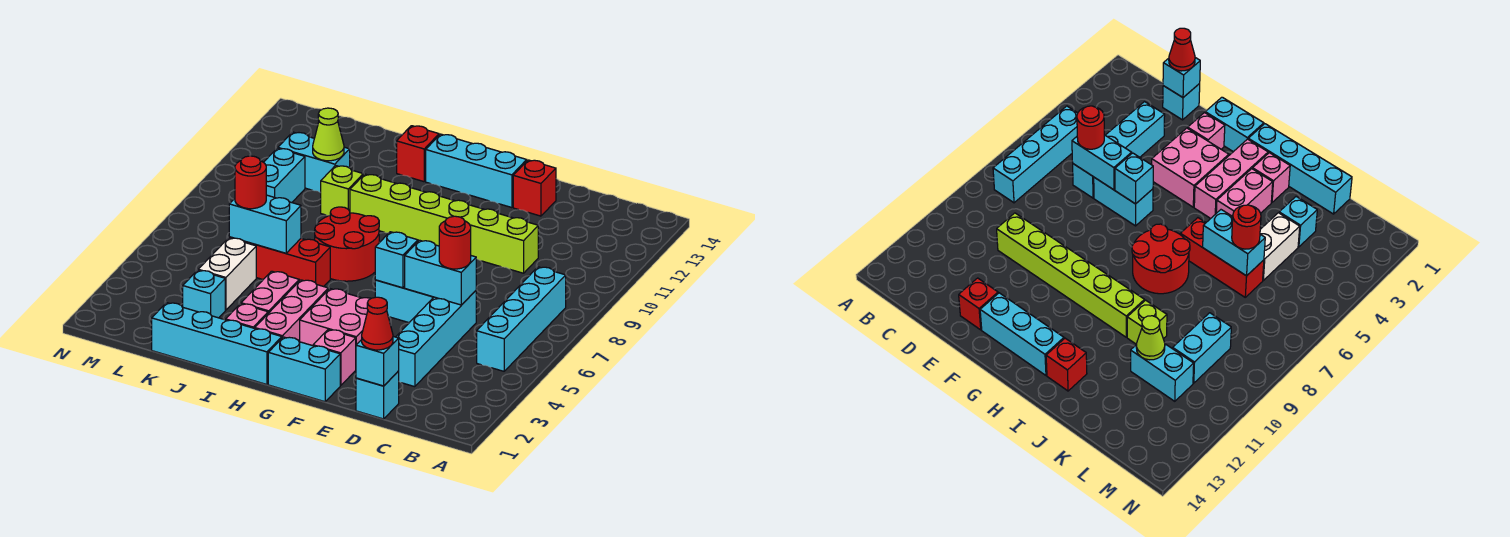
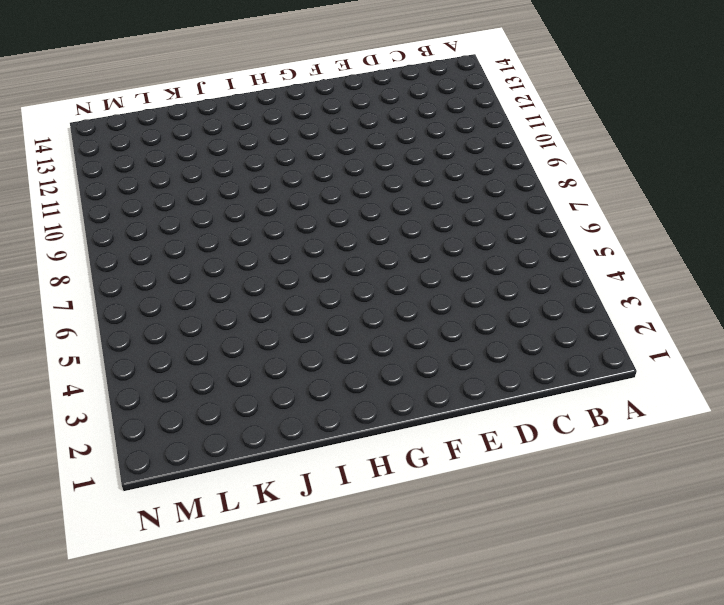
none -> cyan brick B5:B8 level 1
none -> cyan brick D1 level 1
none -> cyan brick D3:D6 level 1
none -> lime brick D10:I10 level 1

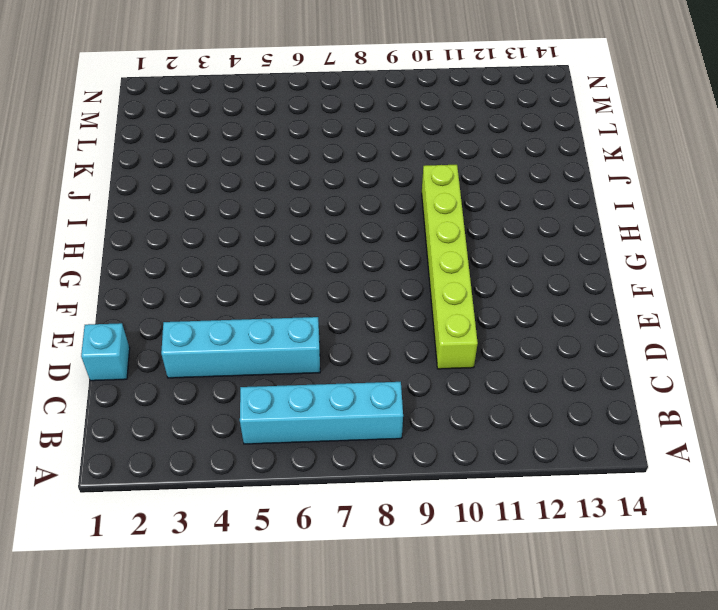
none -> cyan brick E6:F6 level 1
none -> red brick E13 level 1
none -> cyan brick F1:G1 level 1
none -> pink brick F2 level 1

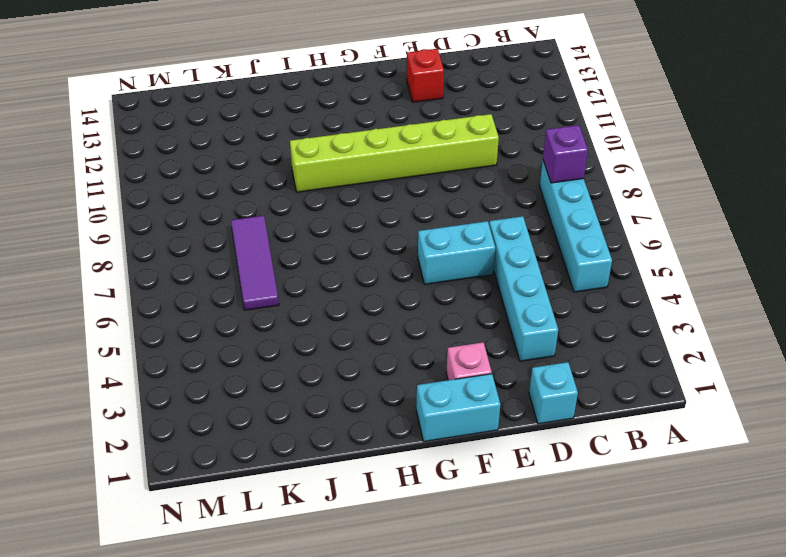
purple brick B8 level 2 -> none
purple tile K6:K8 level 1 -> red brick I6:K6 level 1
none -> pink brick F3:G4 level 1
none -> cyan brick F13:H13 level 1
none -> cyan brick H1:K1 level 1
none -> pink brick H2:H4 level 1

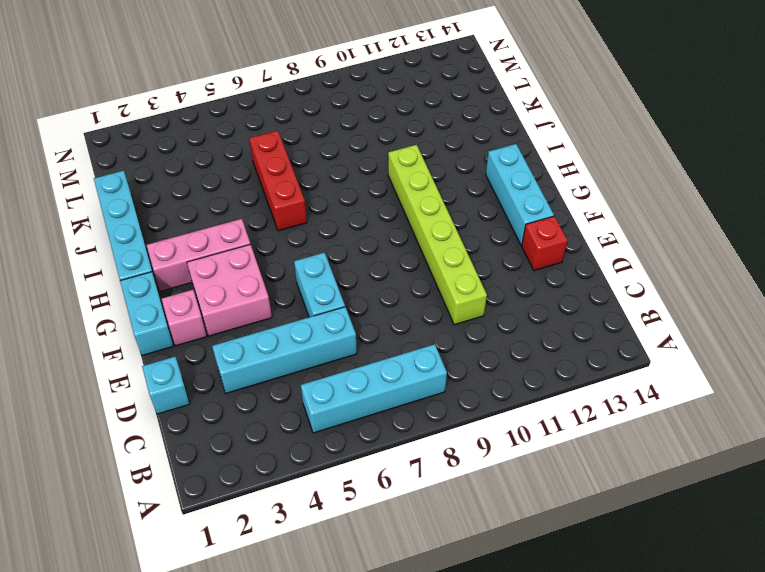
none -> red round brick H7:I8 level 1
none -> pink brick I2 level 1
none -> pink brick I3:I4 level 1
none -> red brick I13 level 1

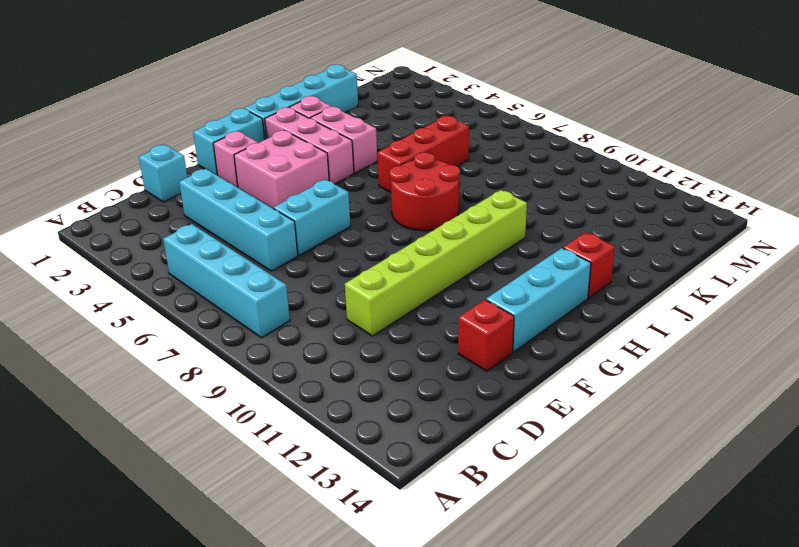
none -> lime brick J10 level 1
none -> cyan brick K3 level 1
none -> white brick K4:K5 level 1
none -> cyan brick K11:L11 level 1

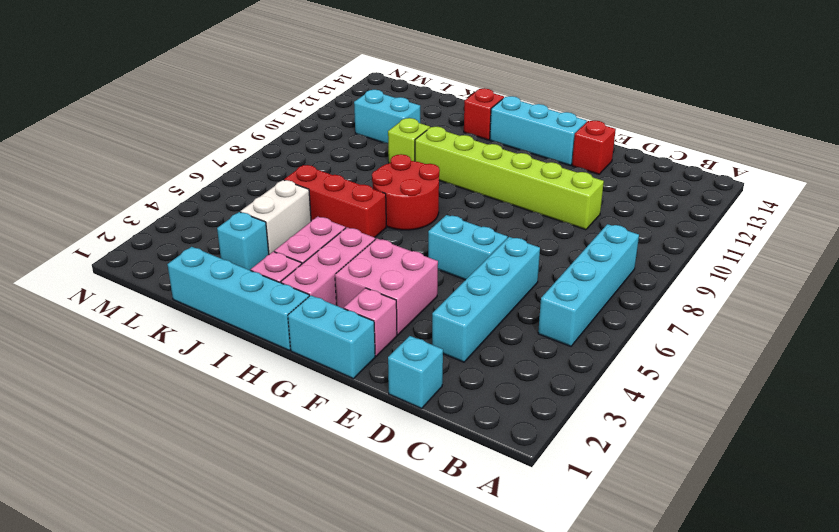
none -> cyan brick L9:L10 level 1
none -> cyan brick D1 level 2
none -> cyan brick D6:E6 level 2
none -> cyan brick F6 level 2

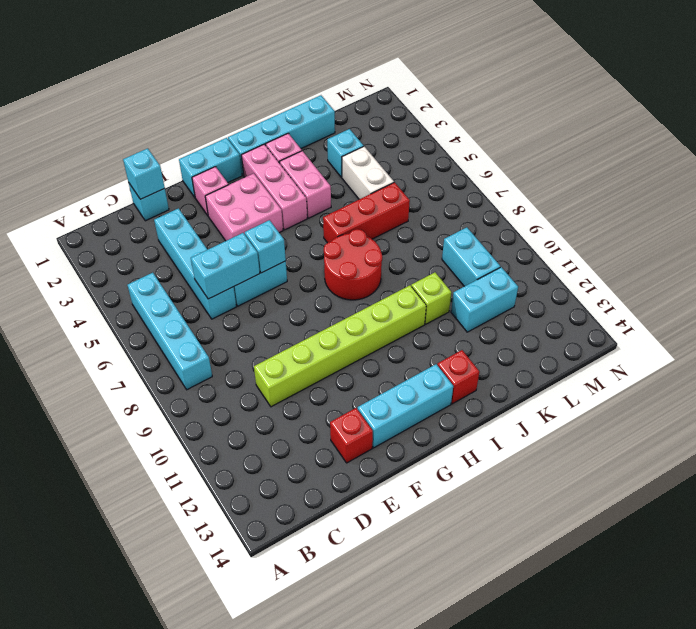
none -> cyan brick J6:K6 level 2
none -> lime cone K11 level 2
none -> red cone D1 level 3
none -> red round brick D6 level 3

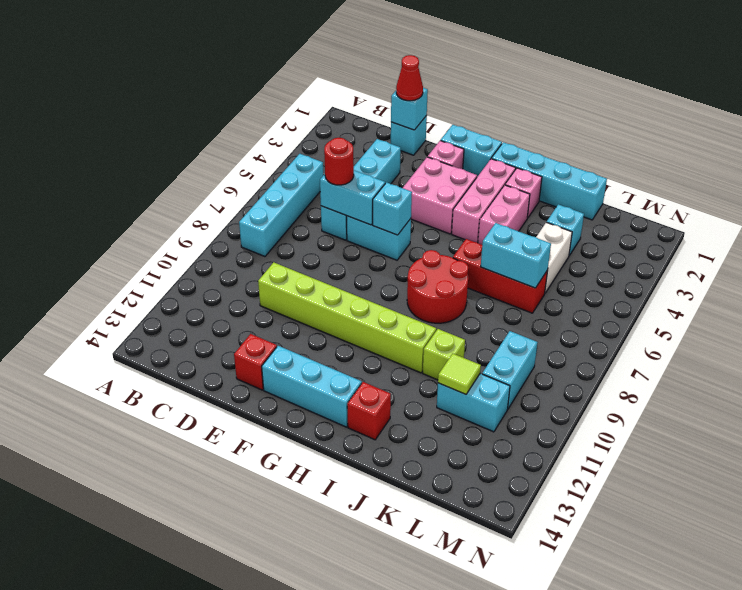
lime tile K11 level 2 -> lime cone K11 level 2
none -> red round brick K6 level 3

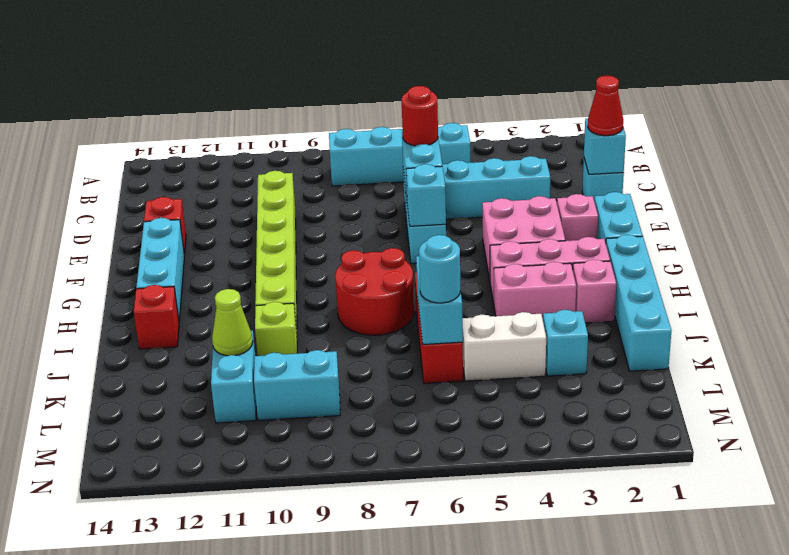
cyan round brick K6 level 3 -> red round brick K6 level 3

